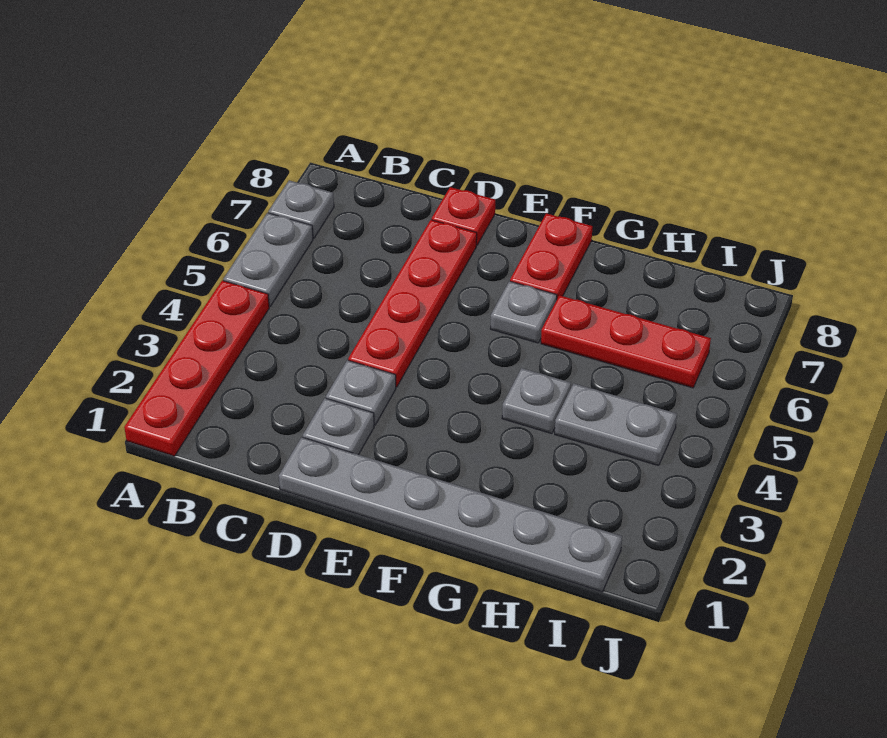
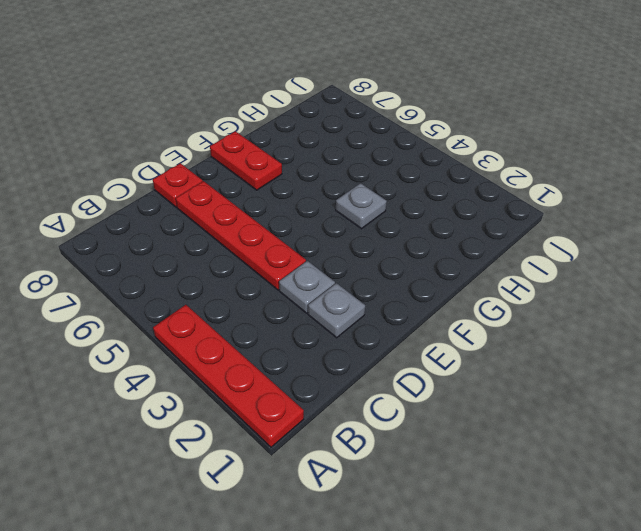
none -> grey plate A5:A6 level 1
none -> grey plate A7 level 1
none -> grey plate D1:I1 level 1

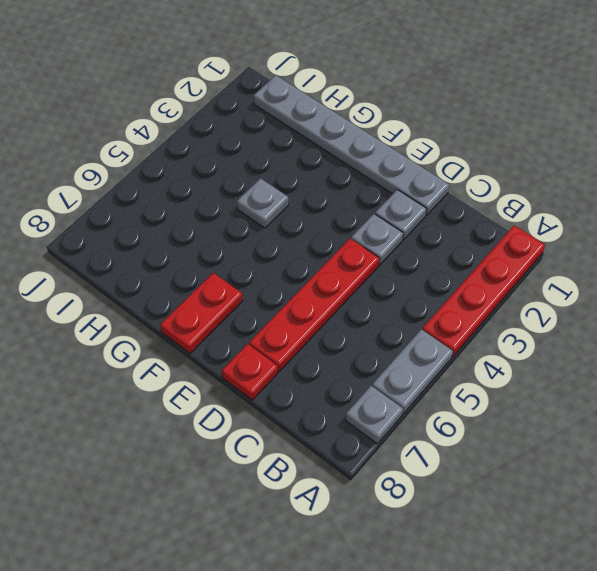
none -> grey plate F6 level 1
none -> red plate G6:I6 level 1
none -> grey plate H4:I4 level 1

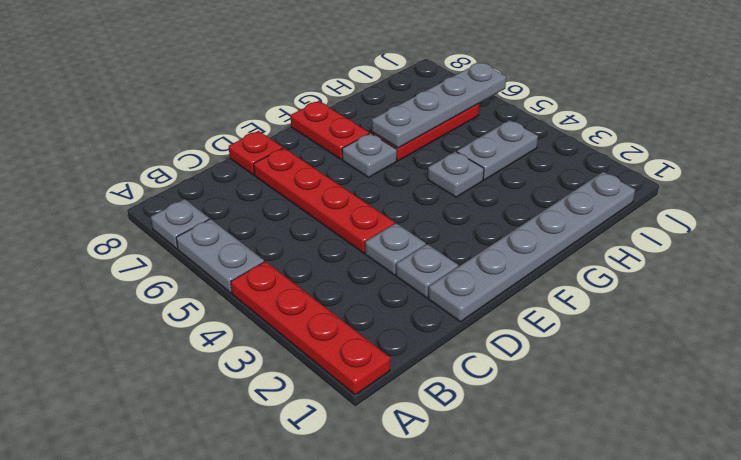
grey plate G6:J6 level 2 -> none

